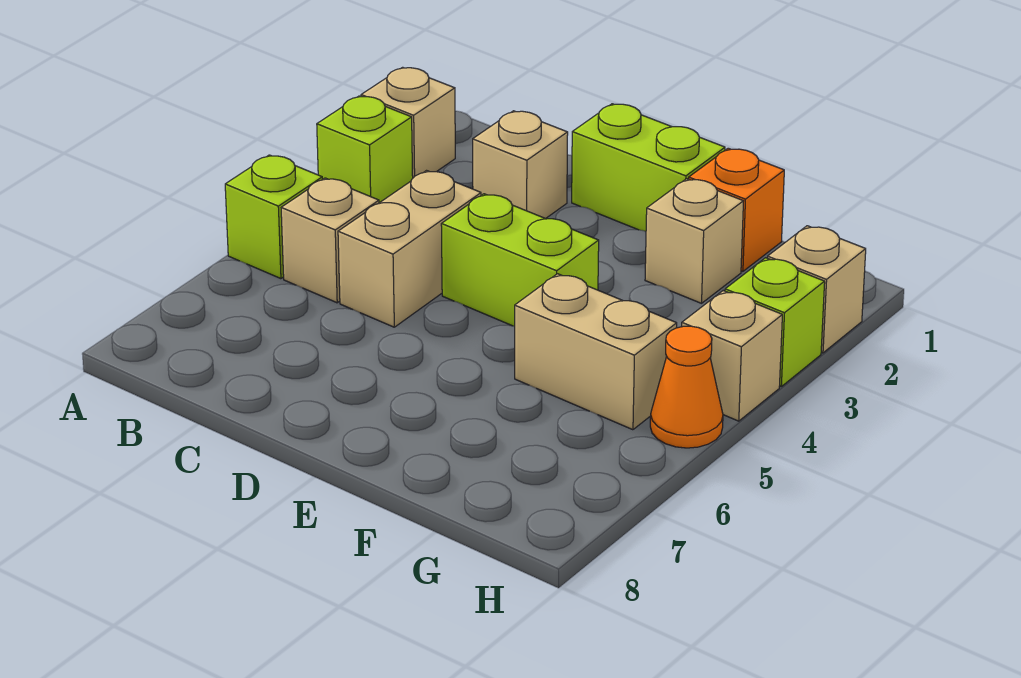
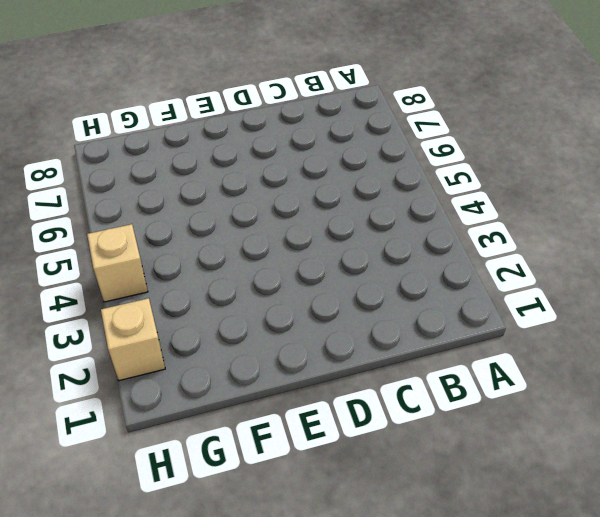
none -> tan brick A2 level 1
none -> lime brick A3 level 1
none -> lime brick A5 level 1

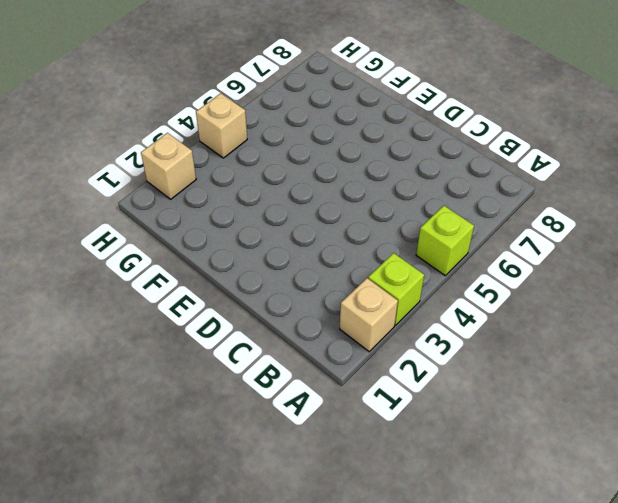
none -> tan brick B5 level 1
none -> tan brick C2 level 1
none -> tan brick C4:C5 level 1

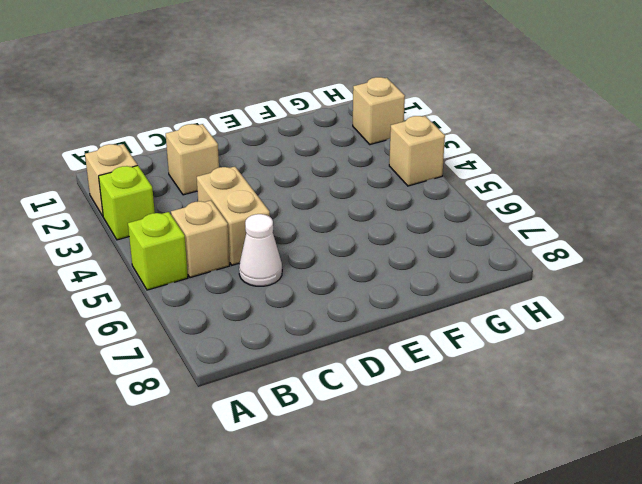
white cone C6 level 1 -> none
none -> lime brick D1:E1 level 1
none -> lime brick D4:E4 level 1
none -> orange brick F1 level 1

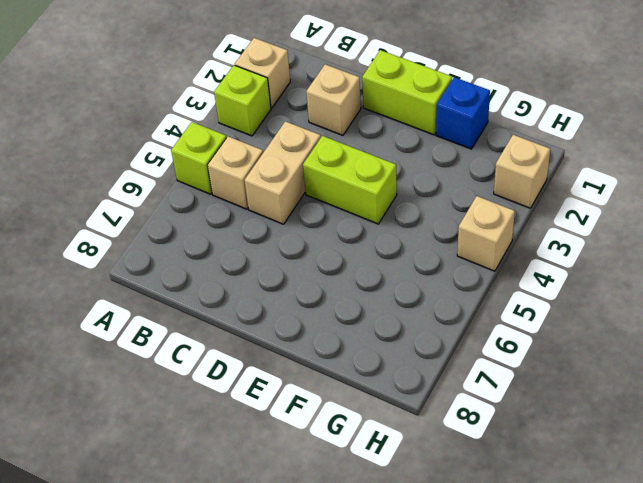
blue brick F1 level 1 -> orange brick F1 level 1
none -> tan brick F2 level 1
none -> tan brick F5:G5 level 1
none -> lime brick H3 level 1

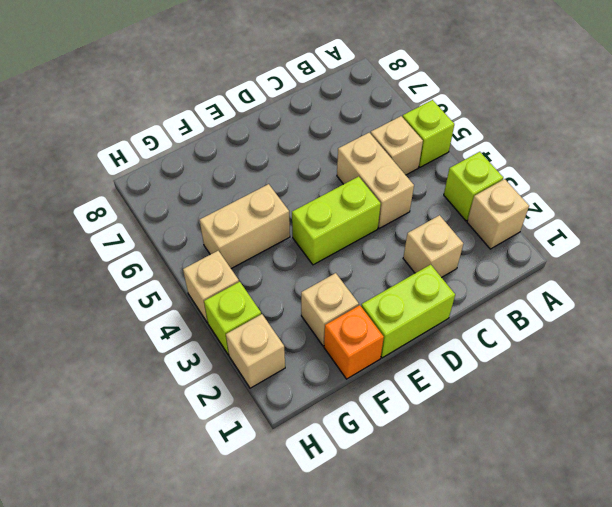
none -> orange cone H5 level 1

